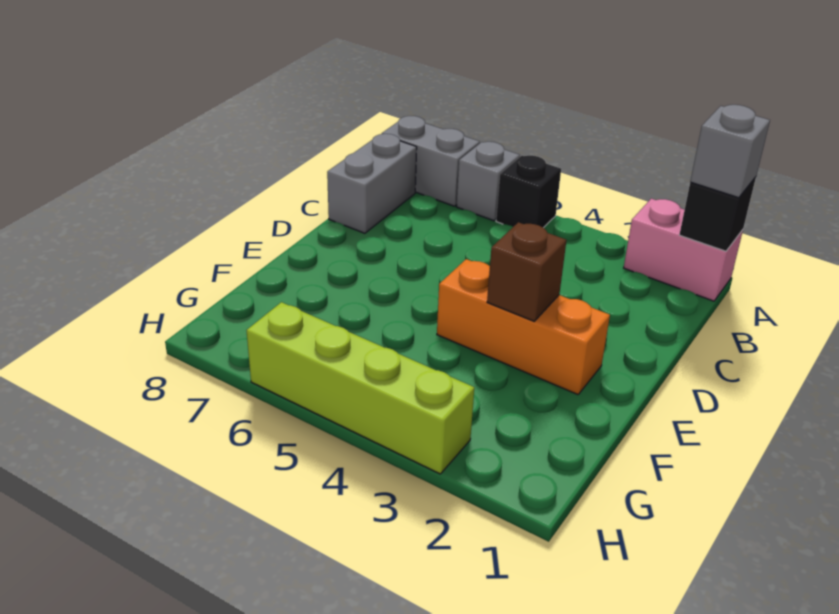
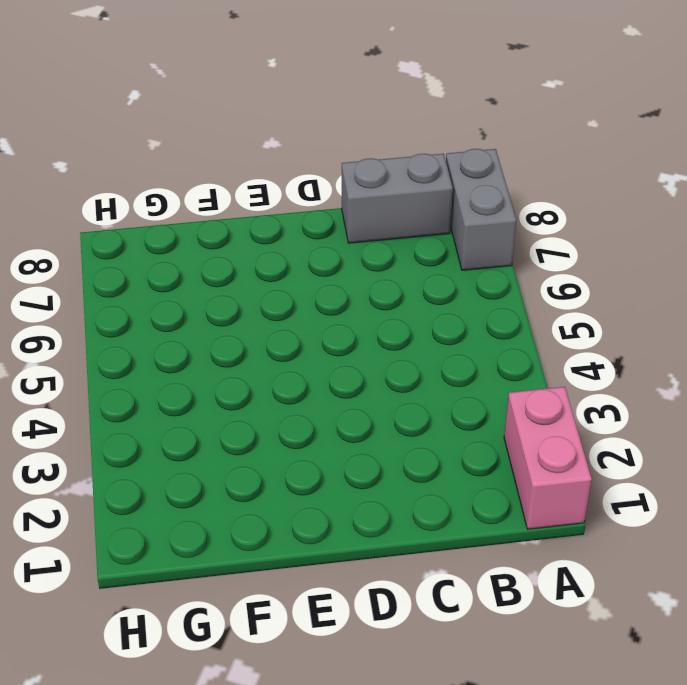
none -> black brick A5 level 1
none -> grey brick A6 level 1

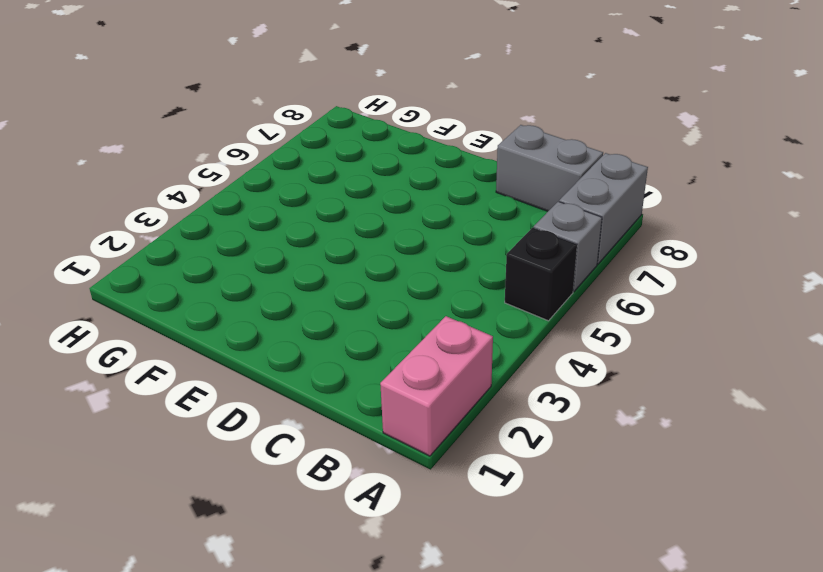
none -> orange brick E2:E4 level 1
none -> lime brick H3:H6 level 1

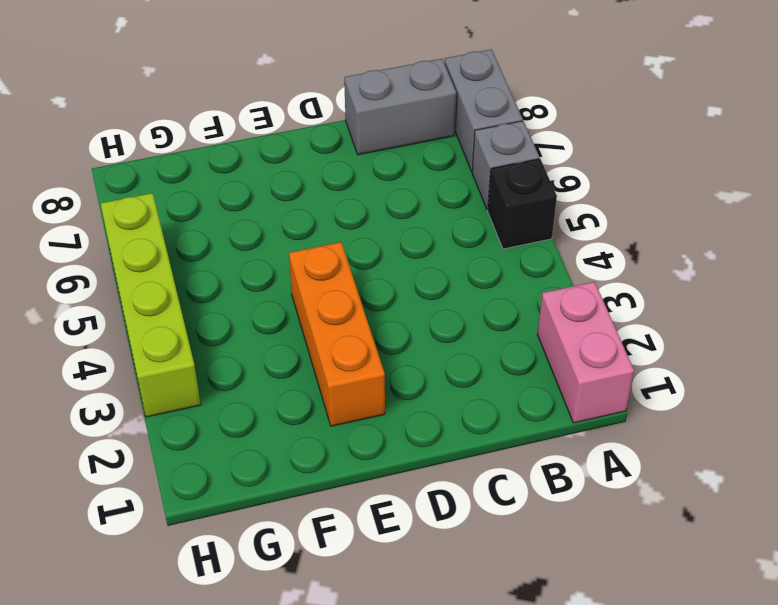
none -> black brick A1 level 2
none -> brown brick E3 level 2

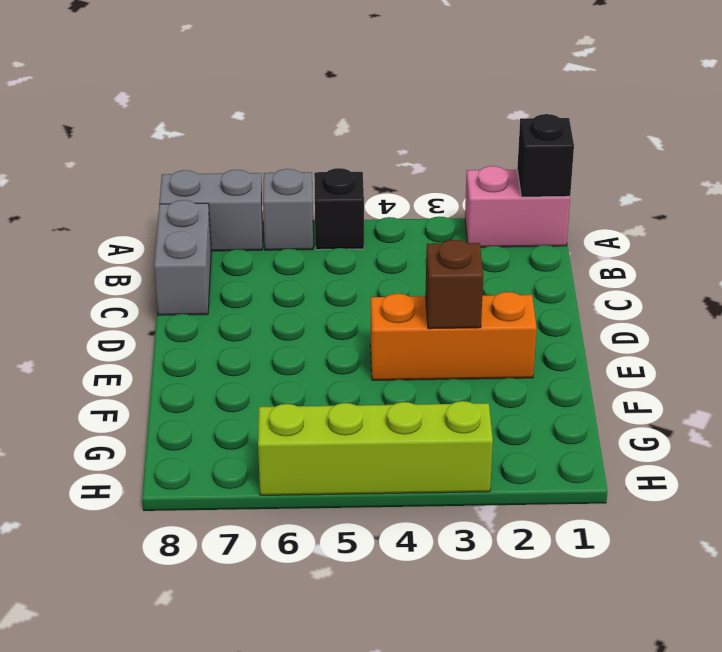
none -> grey brick A1 level 3

